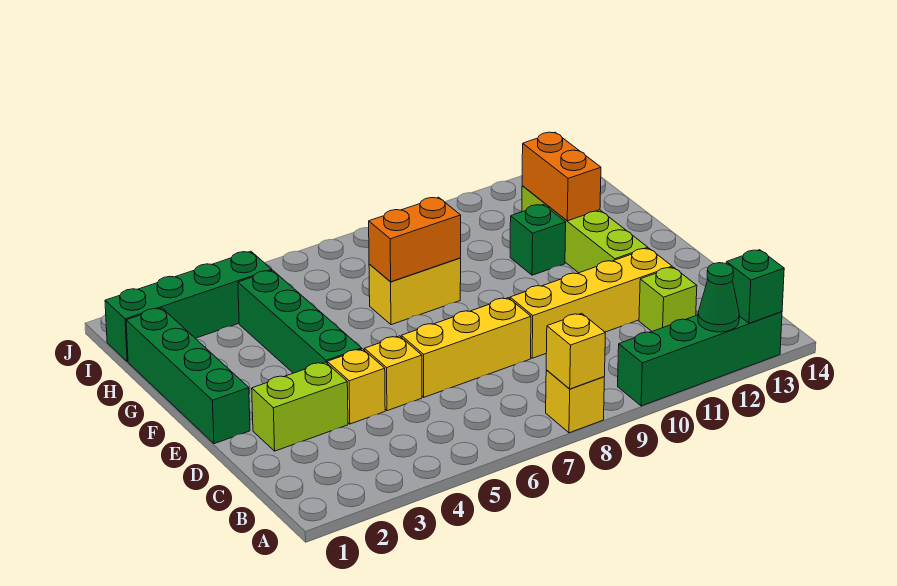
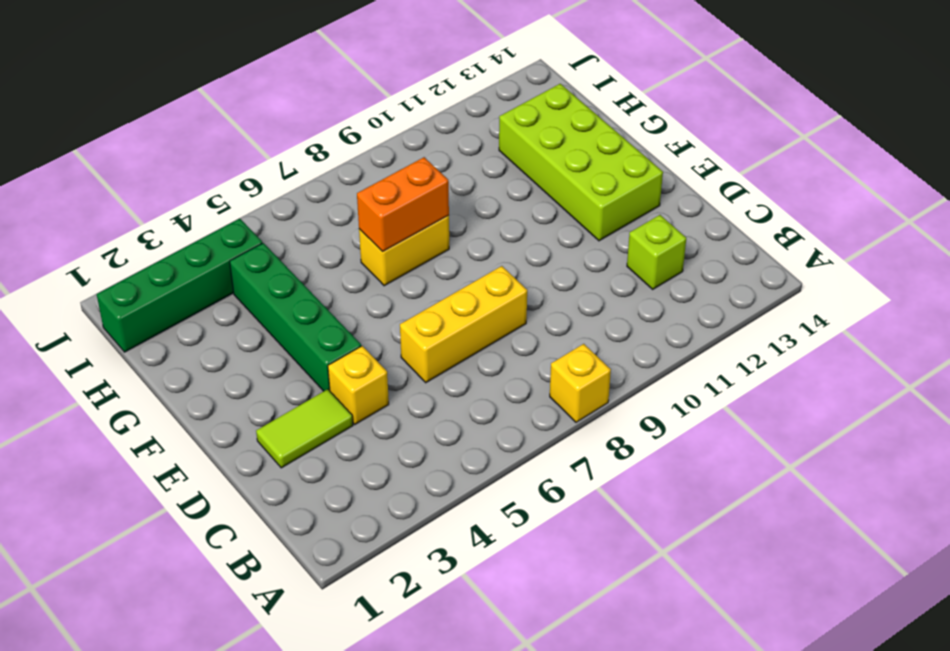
lime tile D2:D3 level 1 -> lime brick D2:D3 level 1
lime brick E12:H13 level 1 -> lime brick E12:H12 level 1
none -> green brick A10:A13 level 1
none -> yellow brick D5 level 1
none -> yellow brick D9:D12 level 1

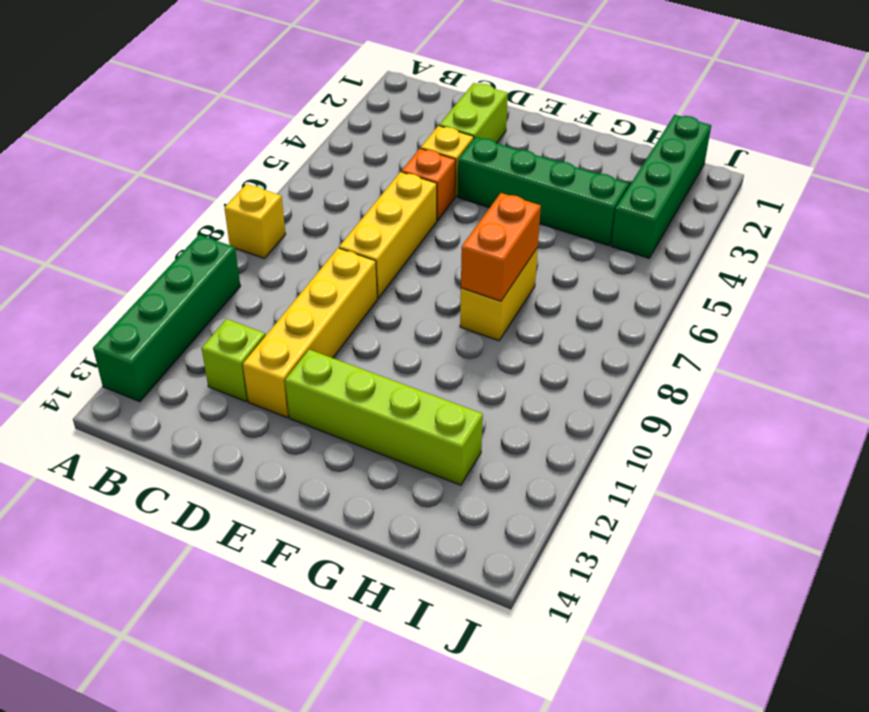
orange brick D5 level 1 -> yellow brick D5 level 1
none -> green brick E1:H1 level 1
none -> green brick G11 level 1
none -> yellow brick A8 level 2

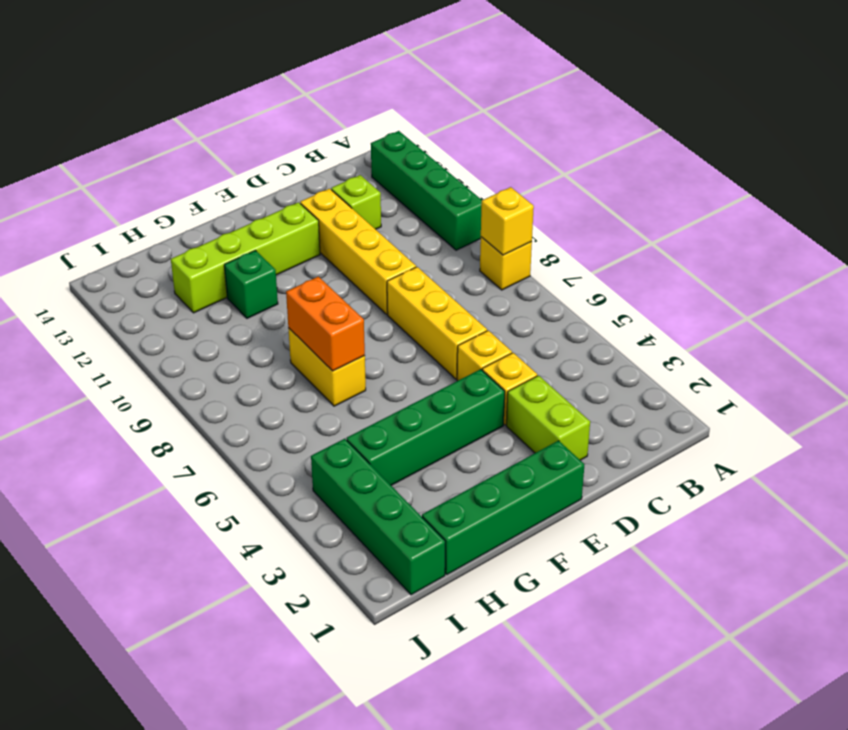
none -> green cone A12 level 2
none -> green brick A13 level 2
none -> orange brick G12:H12 level 2

